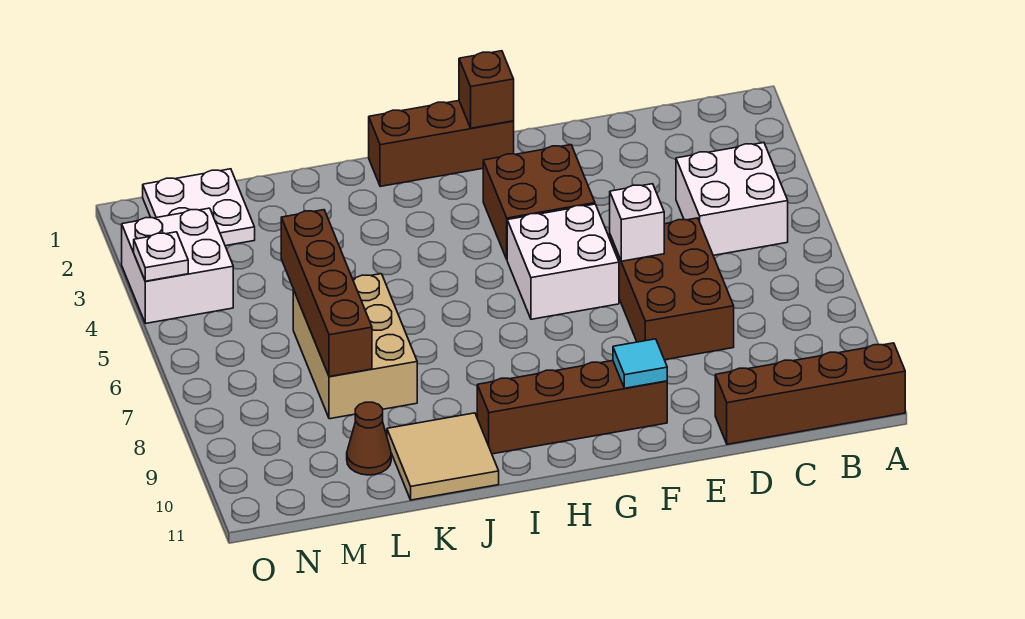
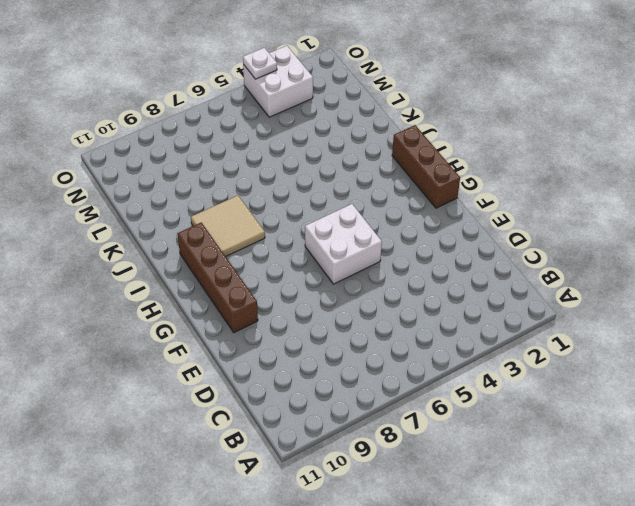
tan tile I8:J9 level 1 -> tan tile J10:K11 level 1
none -> brown brick A11:D11 level 1
none -> white brick B4:C5 level 1
none -> brown brick D6:E8 level 1

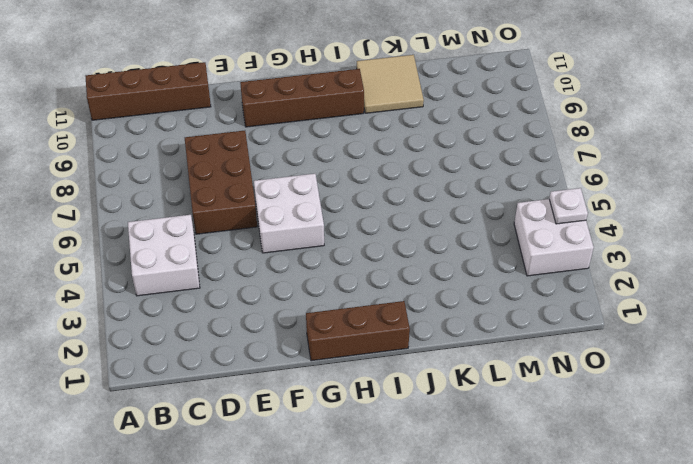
none -> brown brick F3:G4 level 1
none -> tan brick K6:L8 level 1
none -> brown cone L10 level 1

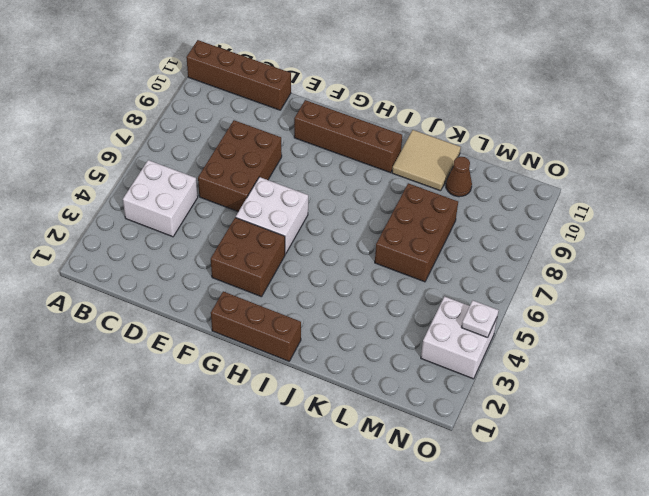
brown brick K6:L8 level 1 -> tan brick K6:L8 level 1
none -> white plate M1:N2 level 1
none -> white brick E6 level 2
none -> cyan tile F10 level 2

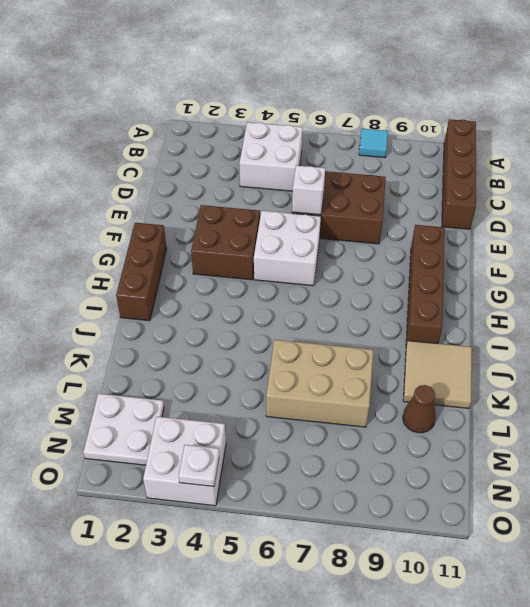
cyan tile A8 level 1 -> cyan tile F10 level 2
none -> brown brick G1 level 2
none -> brown brick L5:L8 level 2

